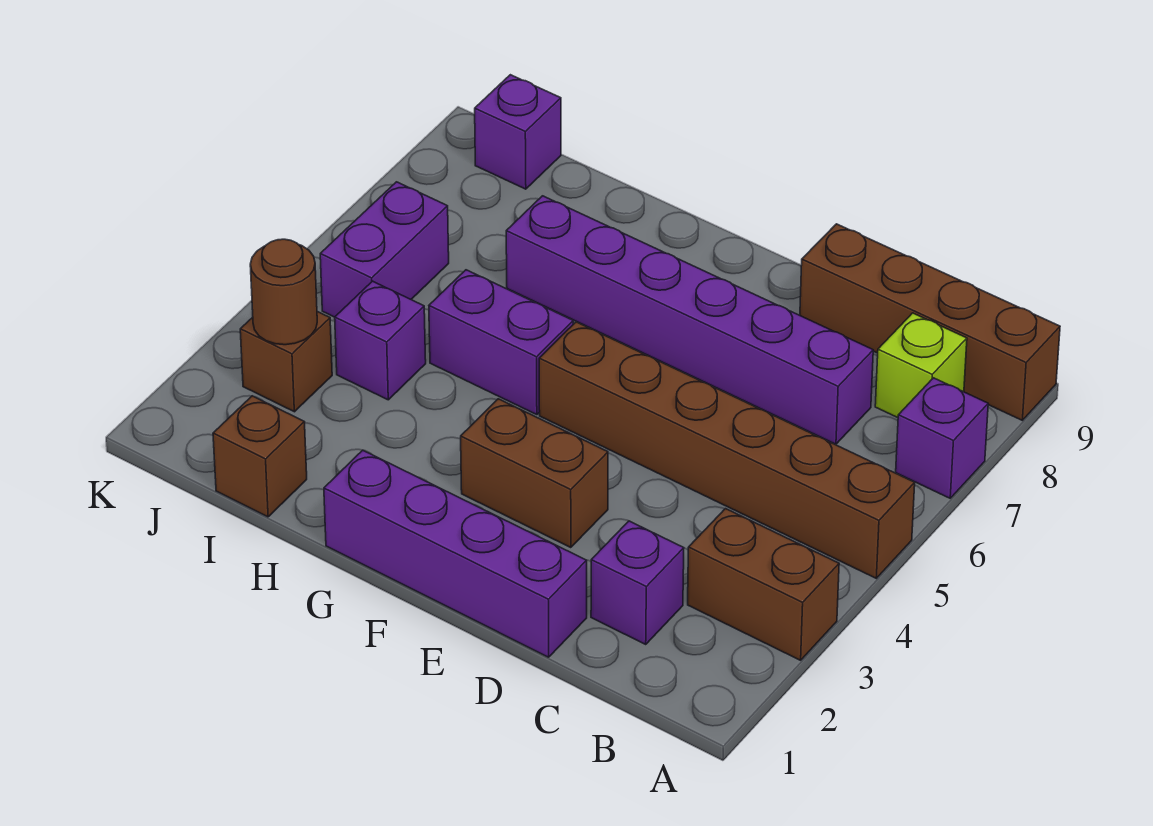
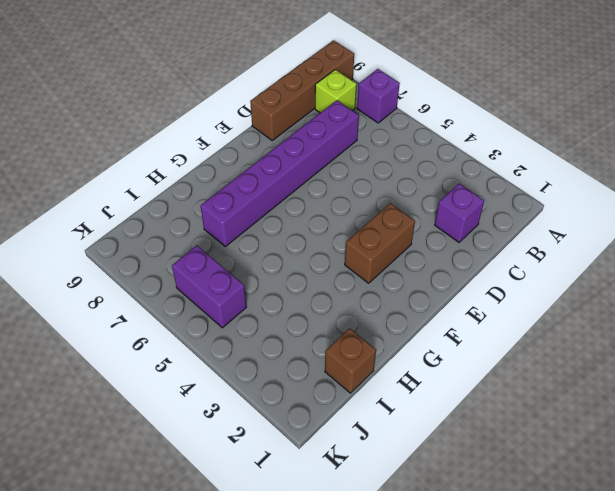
none -> brown brick A3:B3 level 1
none -> brown brick A5:F5 level 1
none -> purple brick D1:G1 level 1

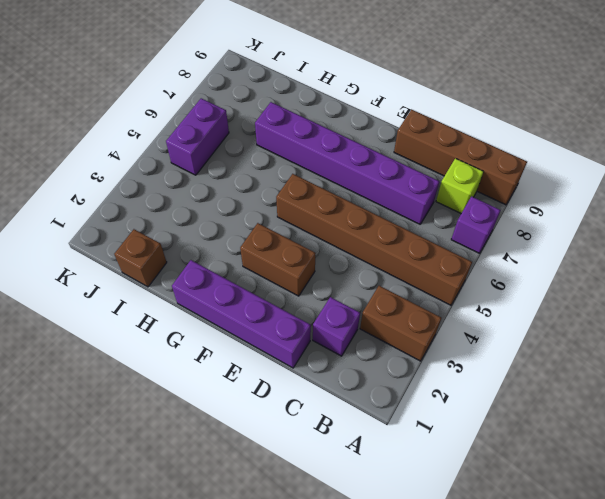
none -> purple brick G5:H5 level 1
none -> purple brick I4 level 1
none -> brown brick J3 level 1

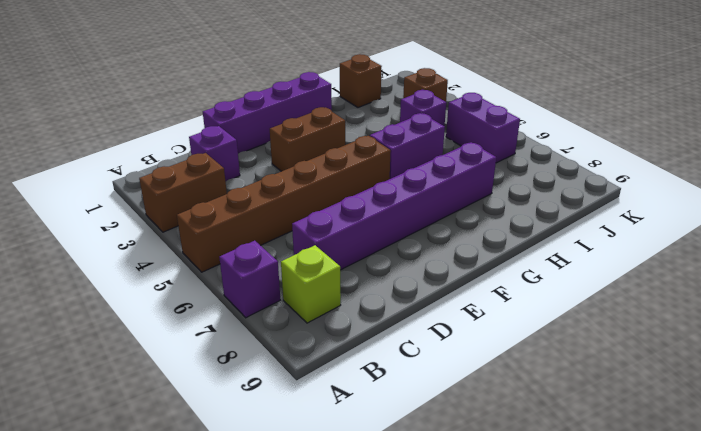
none -> brown brick A9:D9 level 1
none -> purple brick J9 level 1
none -> brown round brick J3 level 2

